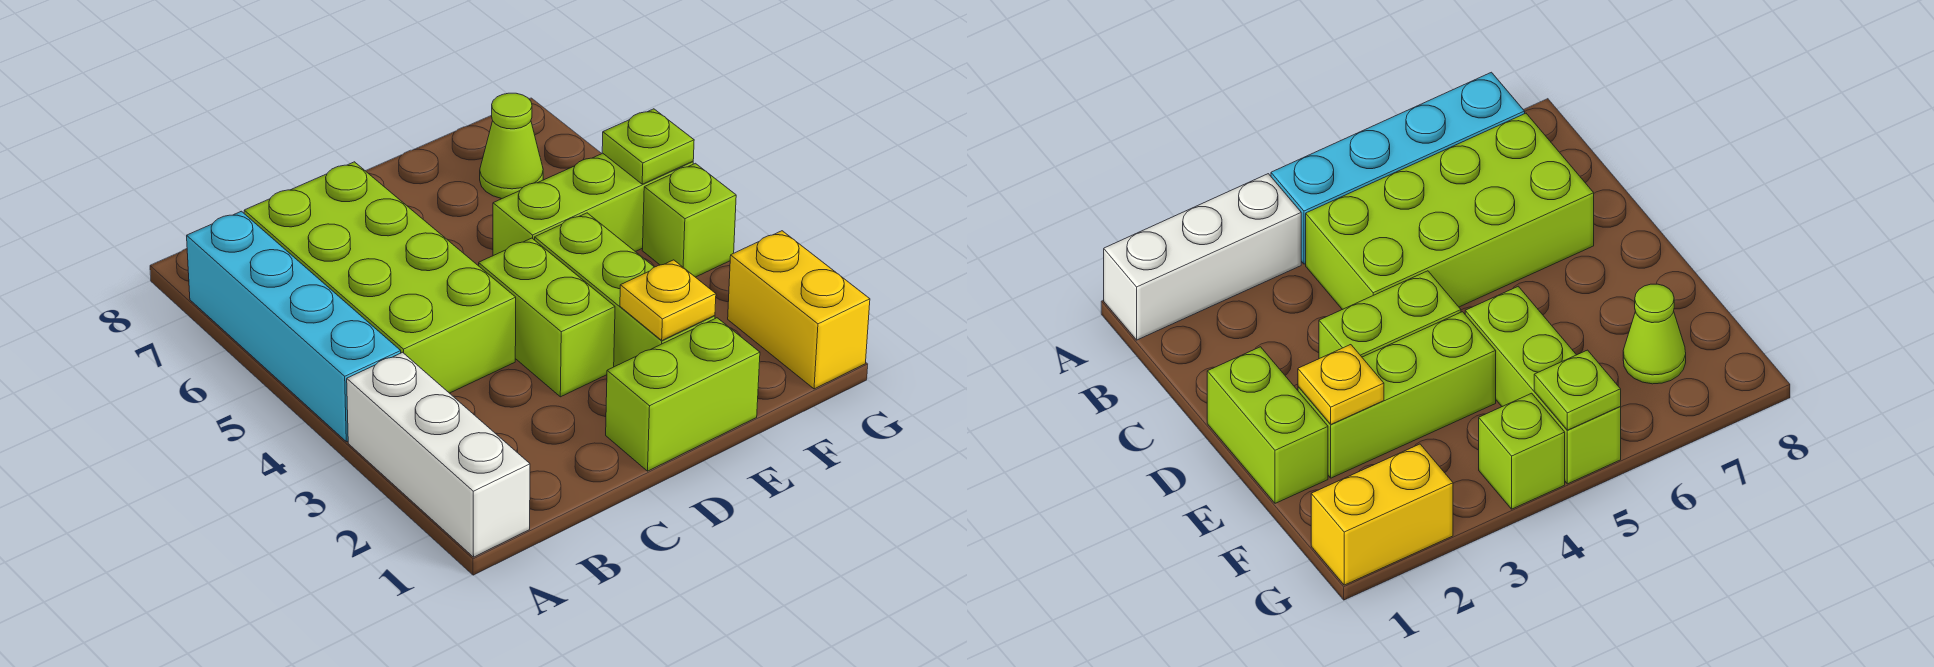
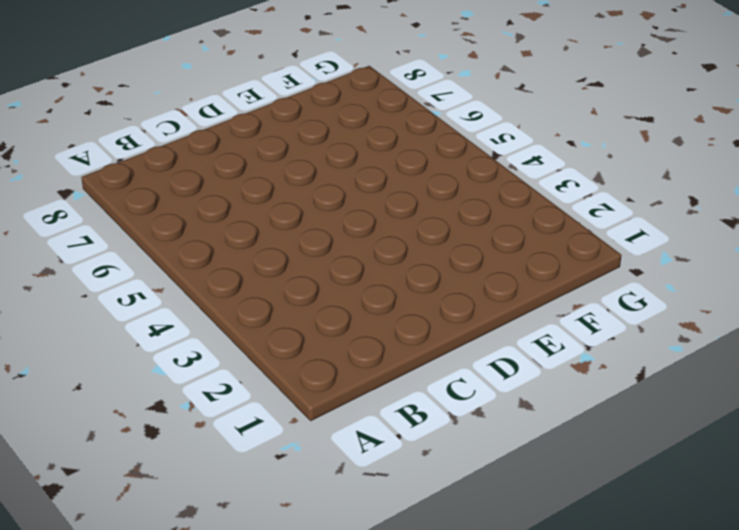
none -> white brick A1:A3 level 1
none -> cyan brick A4:A7 level 1
none -> lime brick B4:C7 level 1

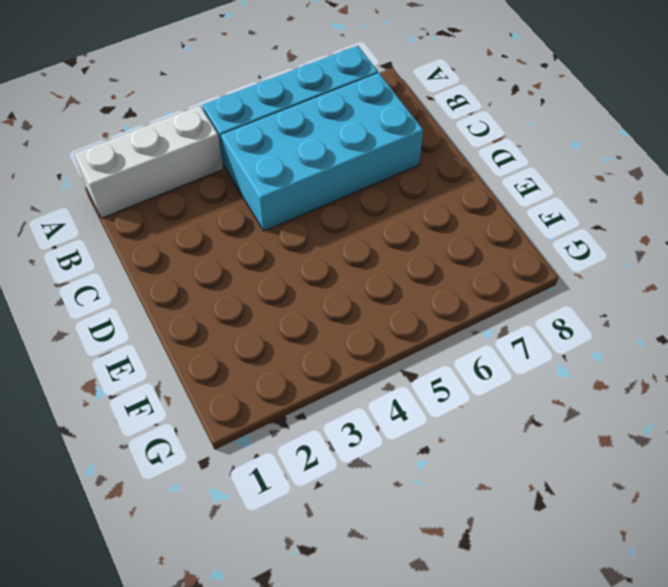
cyan brick B4:C7 level 1 -> lime brick B4:C7 level 1
none -> lime brick D1:E1 level 1
none -> lime brick D3:D4 level 1
none -> lime brick E2:E4 level 1

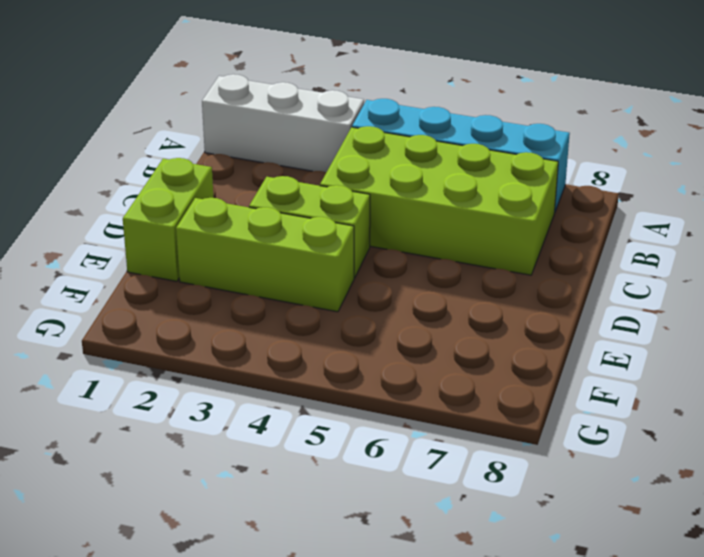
none -> lime brick E5:G5 level 1
none -> lime cone F7 level 1
none -> yellow brick G1:G2 level 1

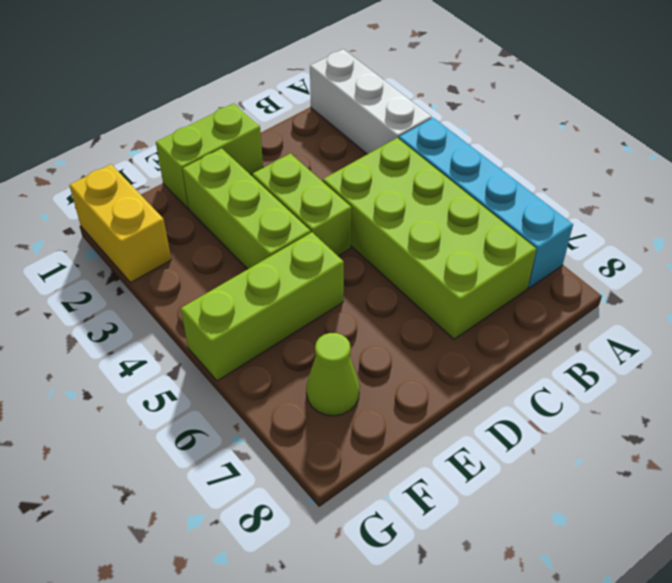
none -> lime brick G4 level 1
none -> yellow plate E2 level 2
none -> lime plate G5 level 2

